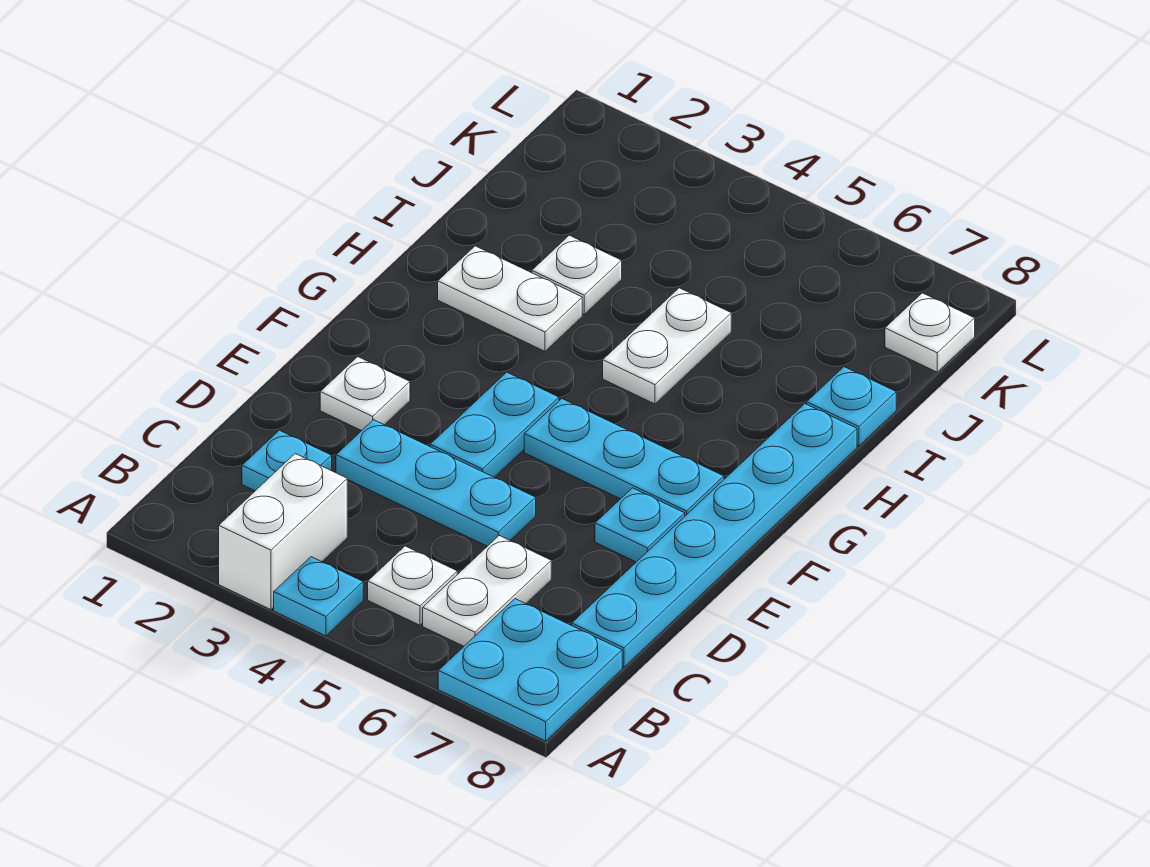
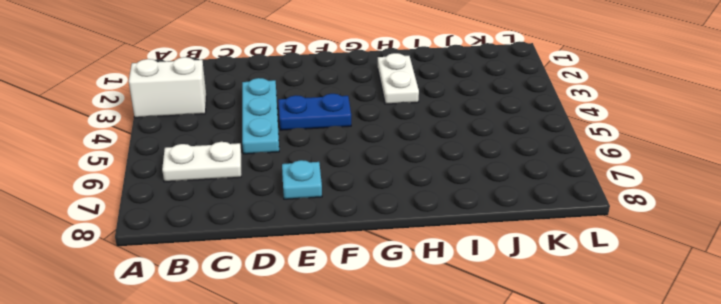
blue plate E4:F4 level 1 -> cyan plate E4:F4 level 1
none -> cyan plate A4 level 1
none -> cyan plate A7:B8 level 1
none -> white plate B5 level 1

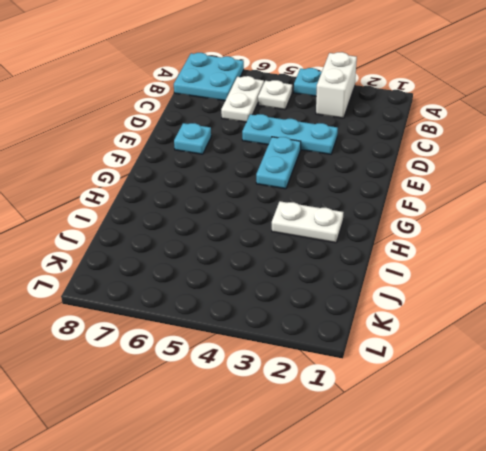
none -> cyan plate C2 level 1
none -> cyan plate C8:H8 level 1
none -> white plate E2 level 1

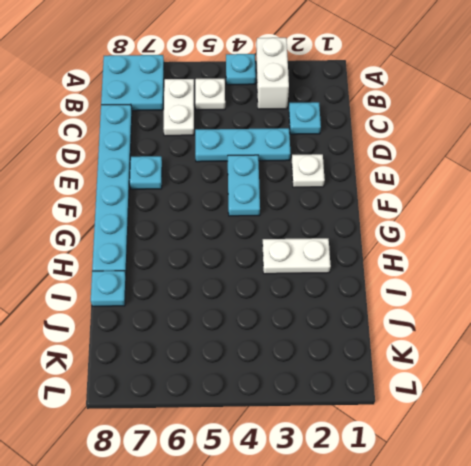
none -> cyan plate F5:F7 level 1
none -> white plate H5:I5 level 1
none -> white plate I3 level 1

